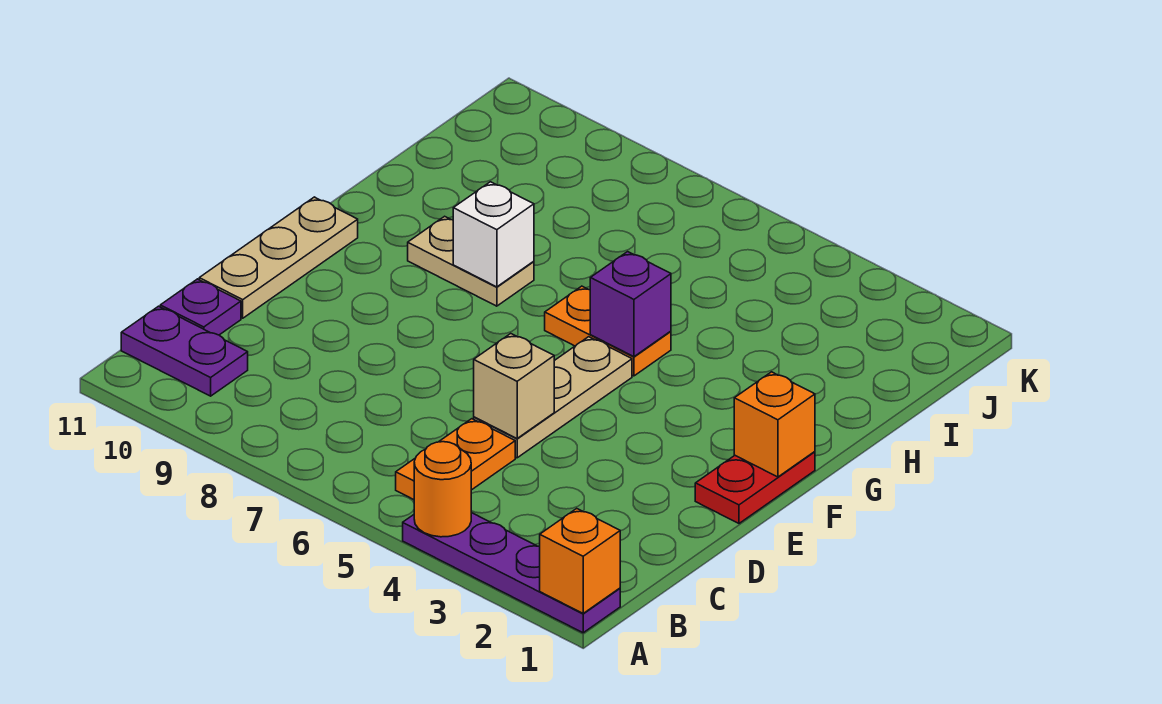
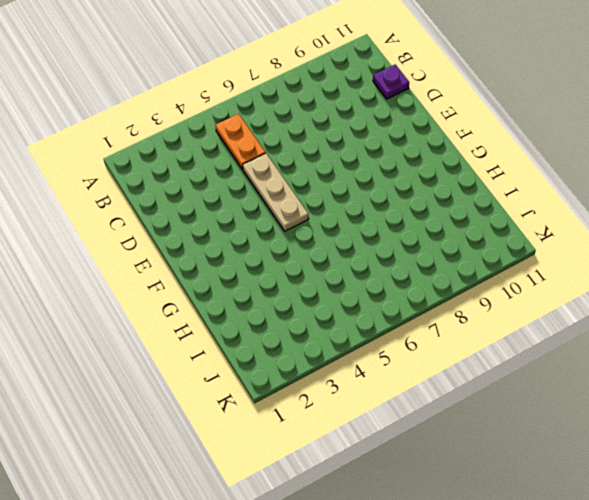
none -> purple plate A1:A4 level 1
none -> purple plate B10:B11 level 1
none -> tan plate D11:F11 level 1

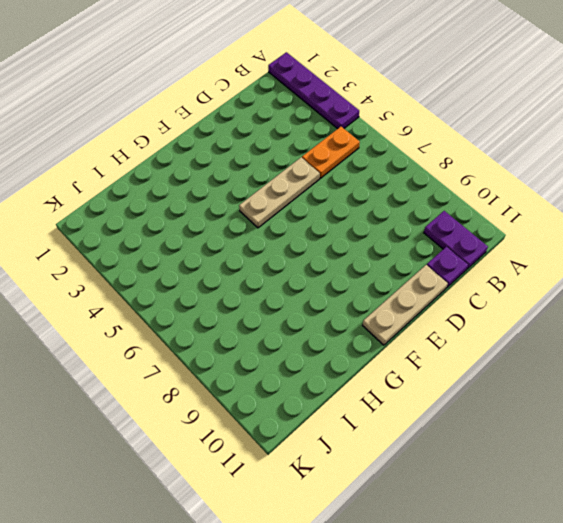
none -> red plate E1:F1 level 1
none -> orange plate G5:G6 level 1
none -> tan plate G8:G9 level 1

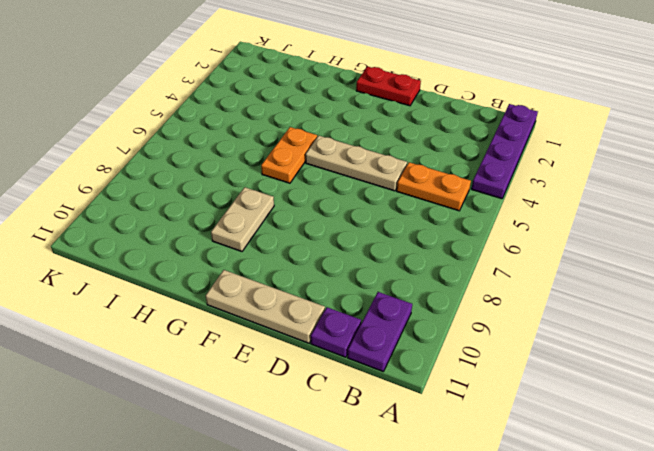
none -> orange brick A1 level 2
none -> orange round brick A4 level 2
none -> tan brick D5 level 2

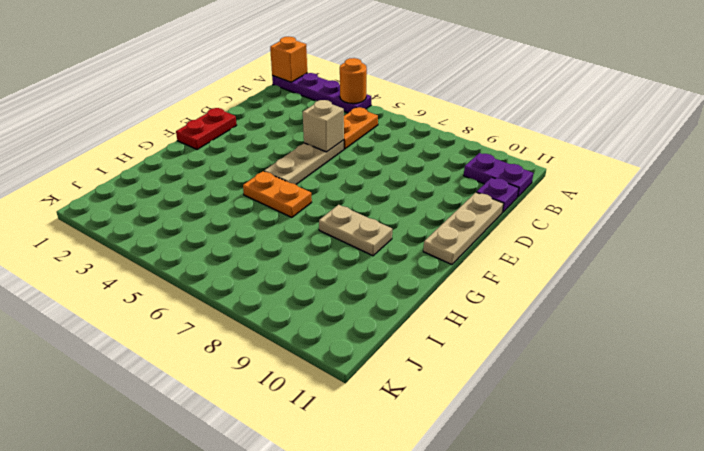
none -> orange brick F1 level 2
none -> purple brick G5 level 2
none -> white brick G8 level 2

